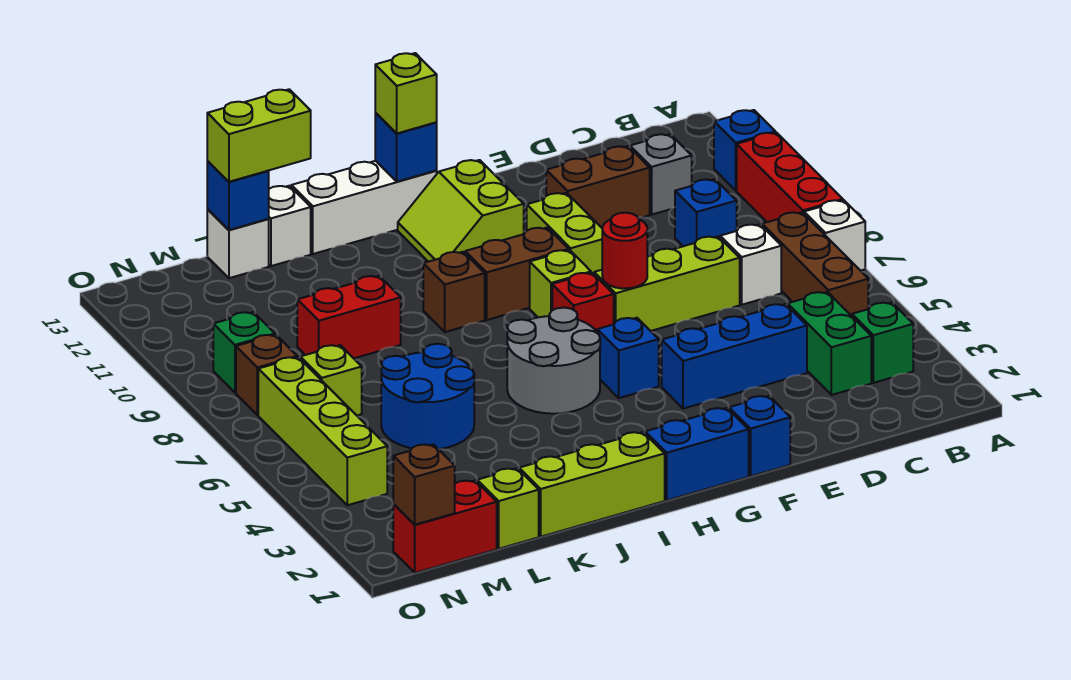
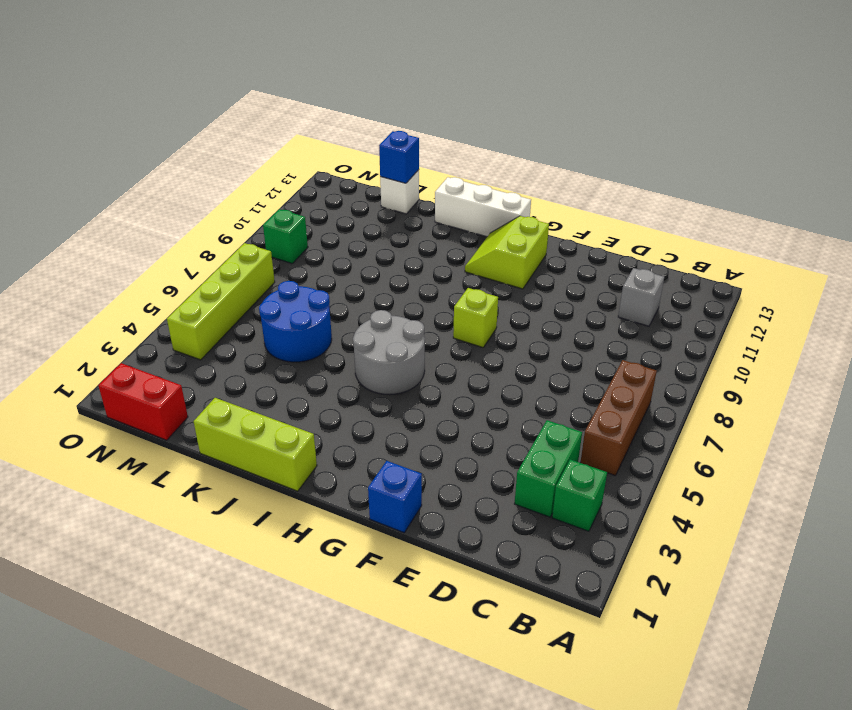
none -> white brick A7 level 1
none -> red brick A8:A10 level 1
none -> blue brick A11 level 1
none -> white brick C7 level 1

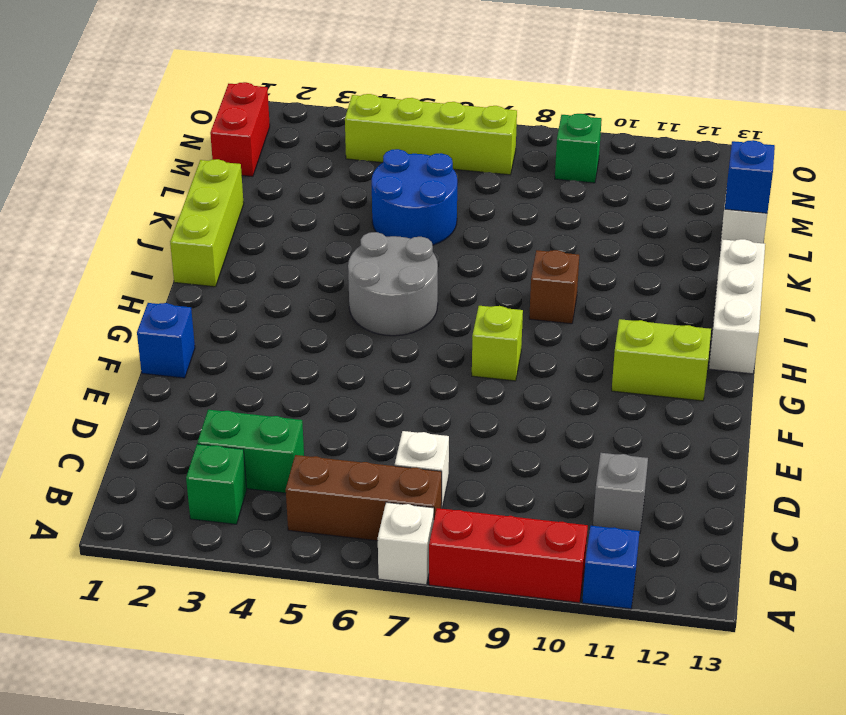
none -> blue brick C9 level 1
none -> blue brick D4:F4 level 1
none -> lime brick D7:F7 level 1
none -> brown brick D11:E11 level 1

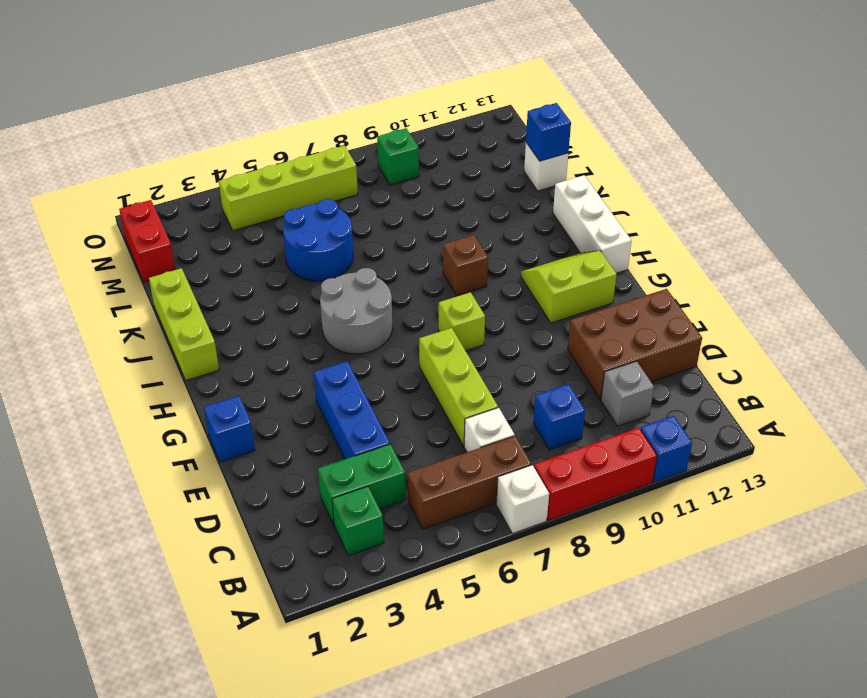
brown brick D11:E13 level 1 -> brown brick D11:E11 level 1
none -> lime brick F9:F10 level 1
none -> blue brick G1:H1 level 1
none -> blue brick G5 level 1
none -> red brick G7 level 1

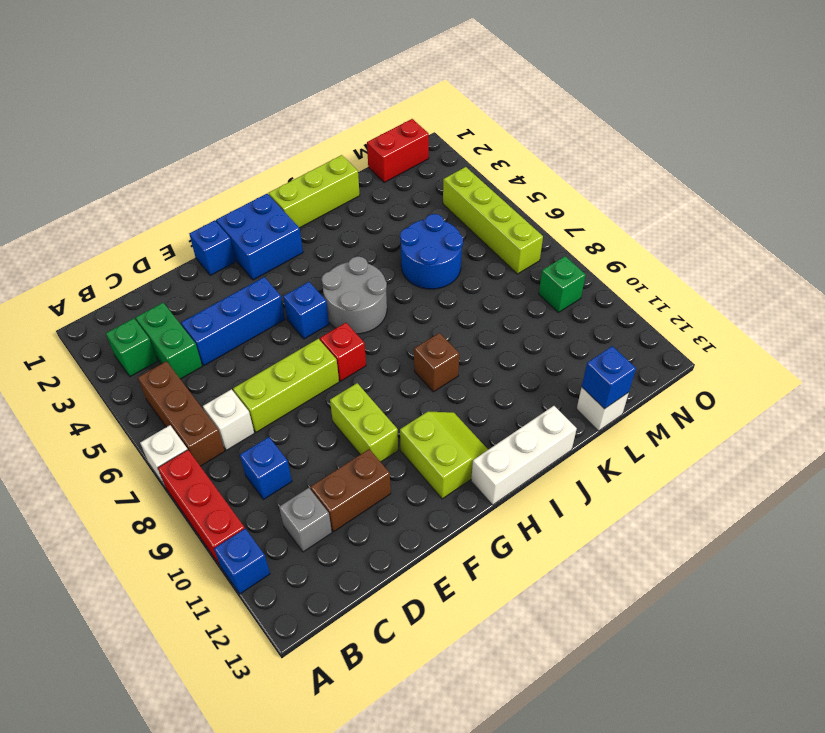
blue brick G1:H2 level 1 -> blue brick G1:H1 level 1
none -> lime brick G8 level 1
none -> brown brick G9:H9 level 1
none -> red brick K9:L9 level 1
none -> white brick K13 level 1

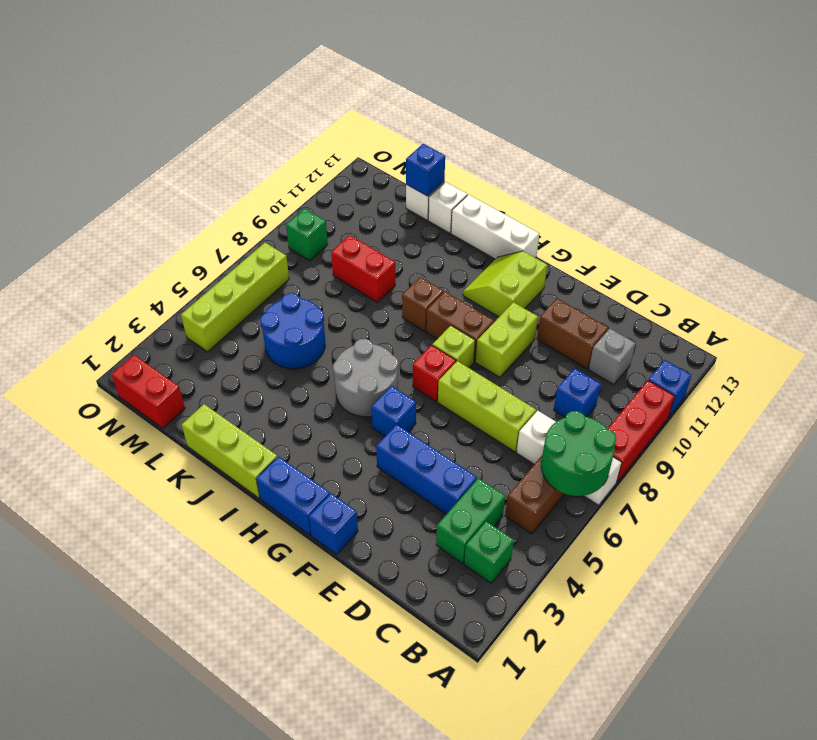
green round brick A6:B7 level 2 -> none
none -> lime brick L1 level 1
none -> lime brick M7 level 1
none -> brown brick N8 level 1
none -> red round brick F7 level 2

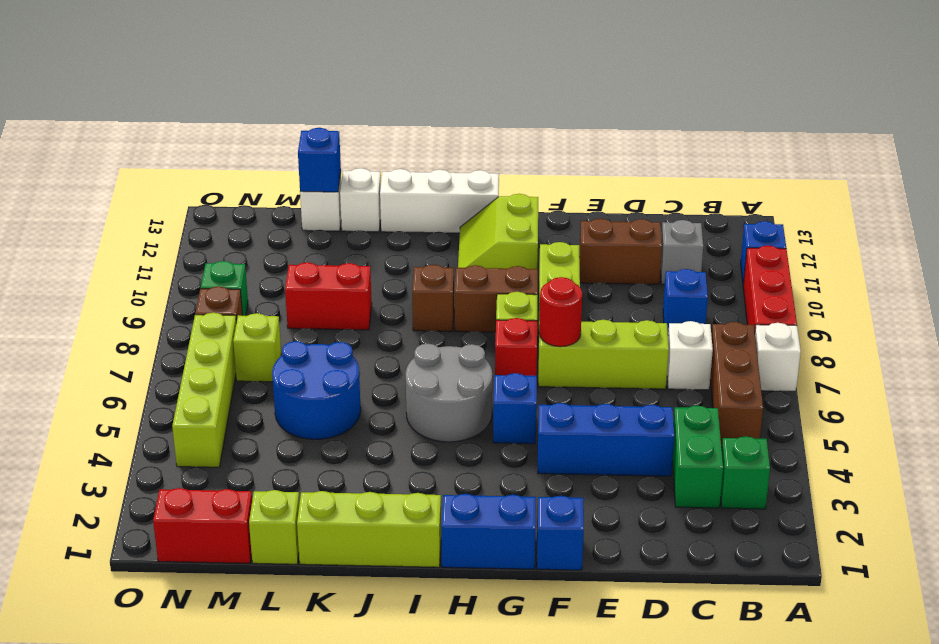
none -> blue brick H13 level 2
none -> brown brick N1 level 2
none -> lime brick H13 level 3
none -> lime brick K13:L13 level 3

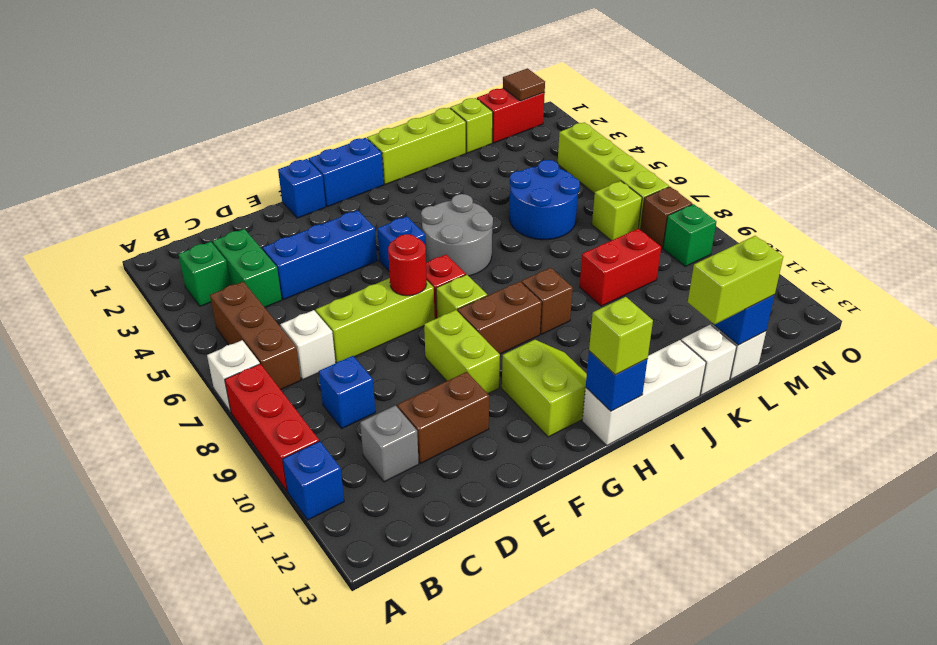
brown tile N1 level 2 -> brown brick N1 level 2

